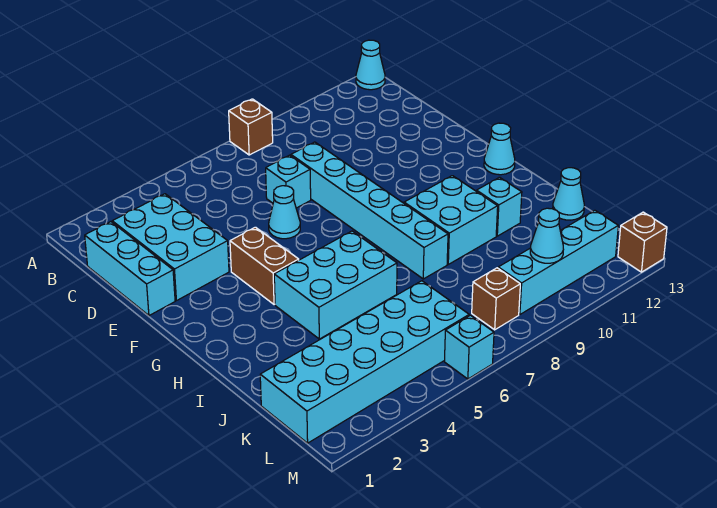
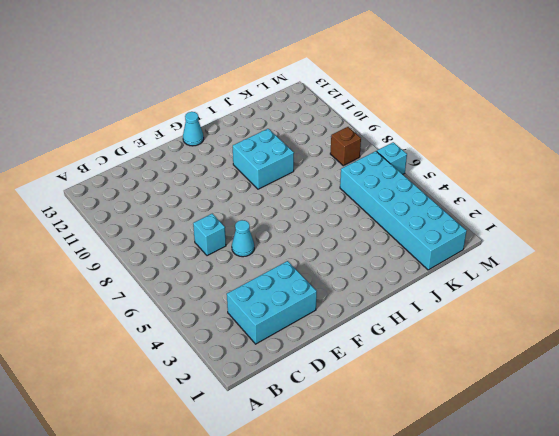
none -> brown brick A8 level 1
none -> cyan cone A13 level 1
none -> cyan brick C1:E1 level 1

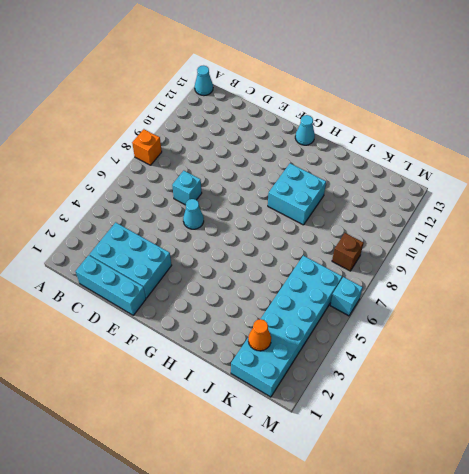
orange brick A8 level 1 -> brown brick A8 level 1
orange cone K2 level 2 -> none
none -> cyan brick D8:I8 level 1
none -> brown brick F4:G4 level 1
none -> cyan brick H4:I6 level 1

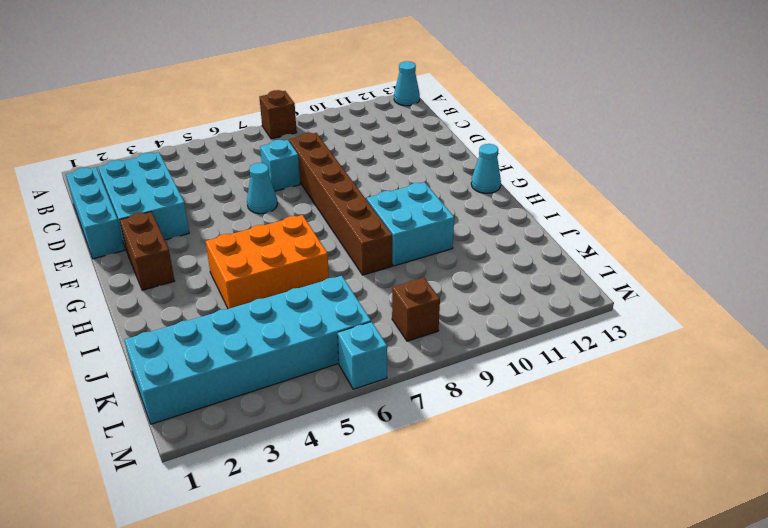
brown brick D8:I8 level 1 -> cyan brick D8:I8 level 1
brown brick F2:G2 level 1 -> brown brick F4:G4 level 1
orange brick H4:I6 level 1 -> cyan brick H4:I6 level 1
none -> cyan brick I11 level 1
none -> cyan cone J13 level 1
none -> cyan brick L9:L12 level 1

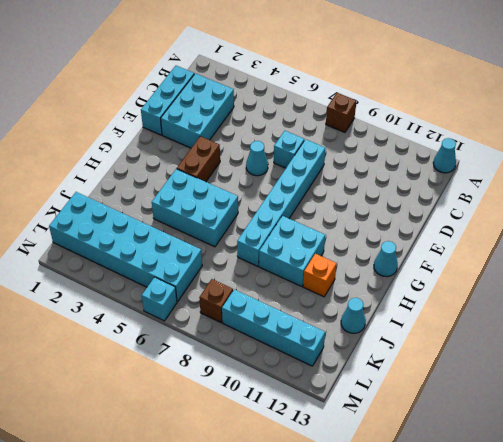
orange brick I11 level 1 -> cyan brick I11 level 1
none -> brown brick M13 level 1
none -> cyan cone L10 level 2

